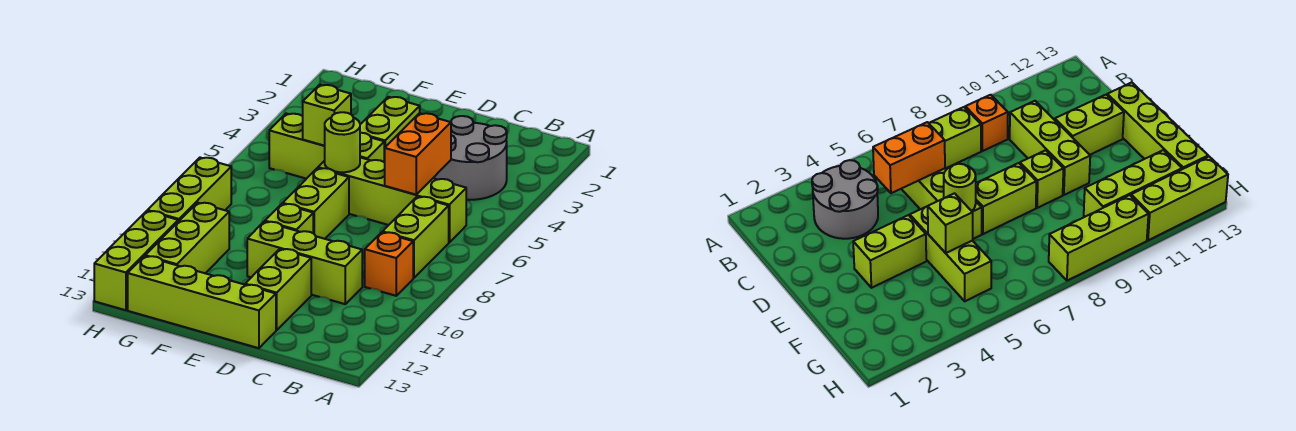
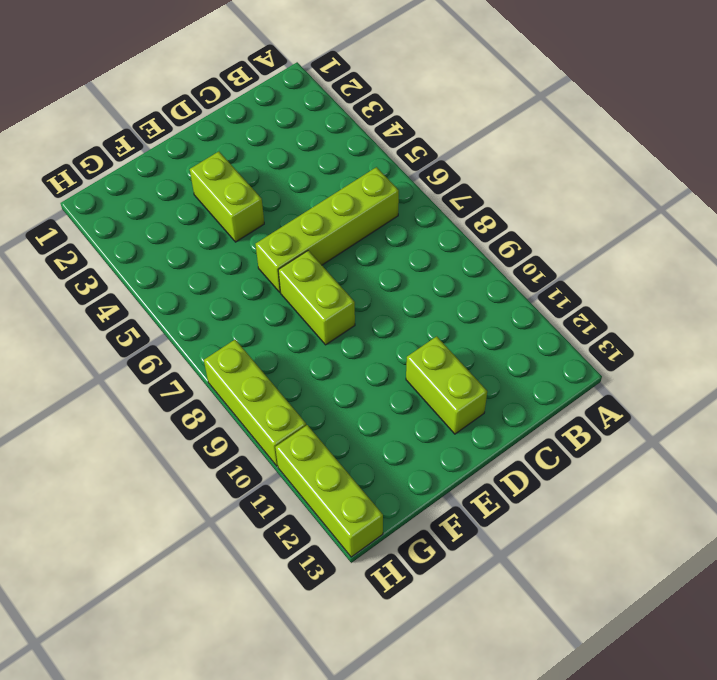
none -> grey round brick B3:C4 level 1
none -> lime brick B7:B8 level 1
none -> orange brick B9 level 1

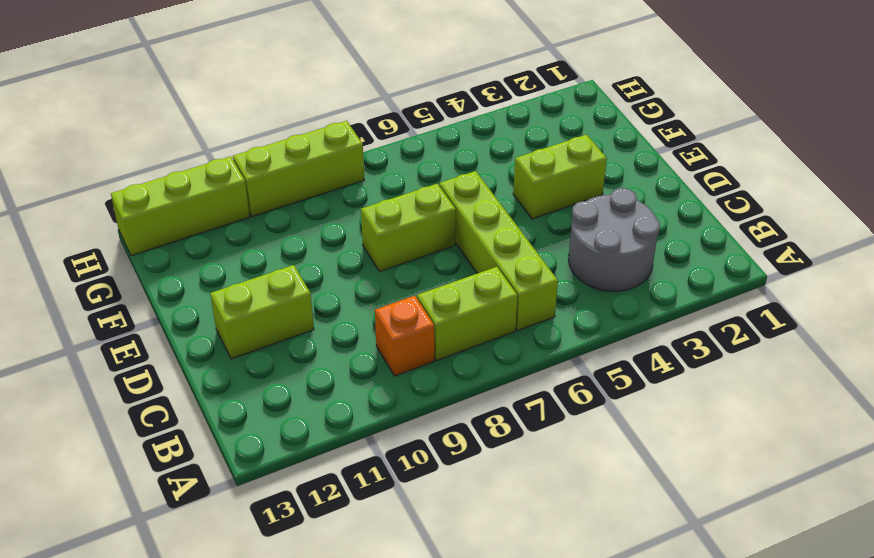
none -> lime brick C10:E10 level 1
none -> lime brick D13:G13 level 1
none -> lime brick E5:G5 level 1

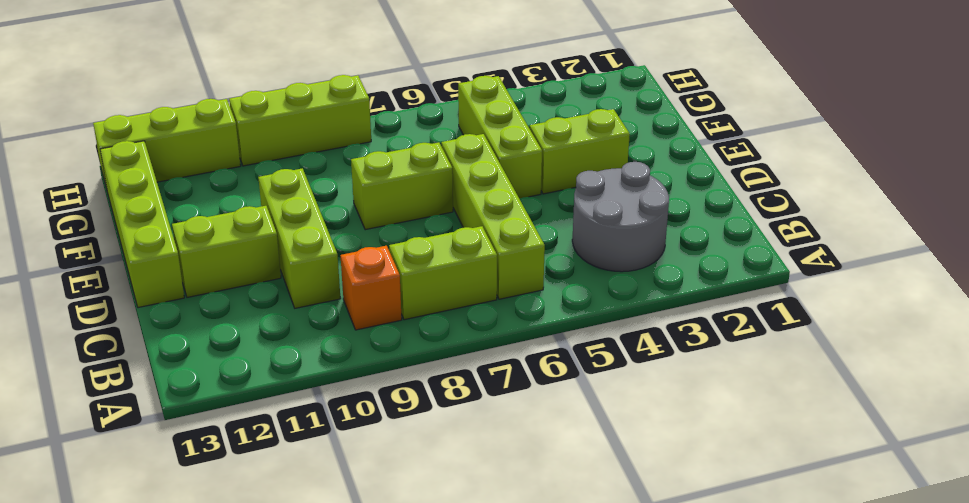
none -> lime brick E9 level 1
none -> lime brick G10:G12 level 1
none -> orange brick C5:C6 level 2

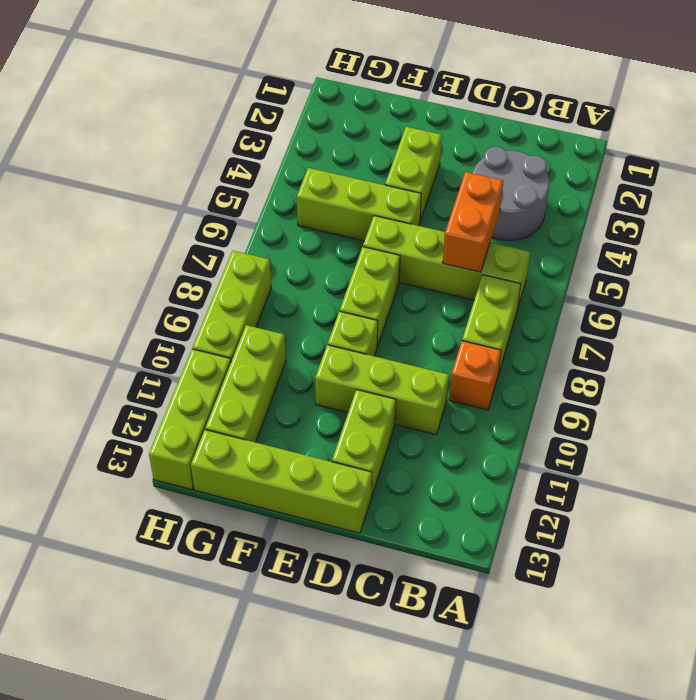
none -> lime round brick E6 level 2
none -> lime brick F5 level 2

